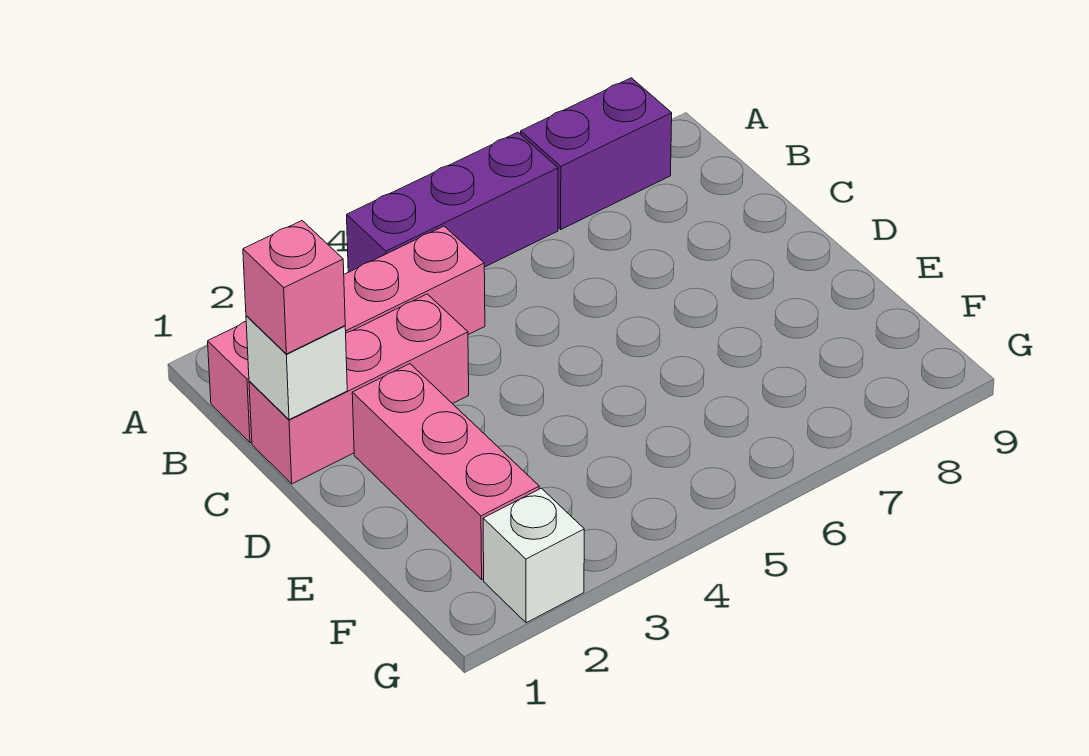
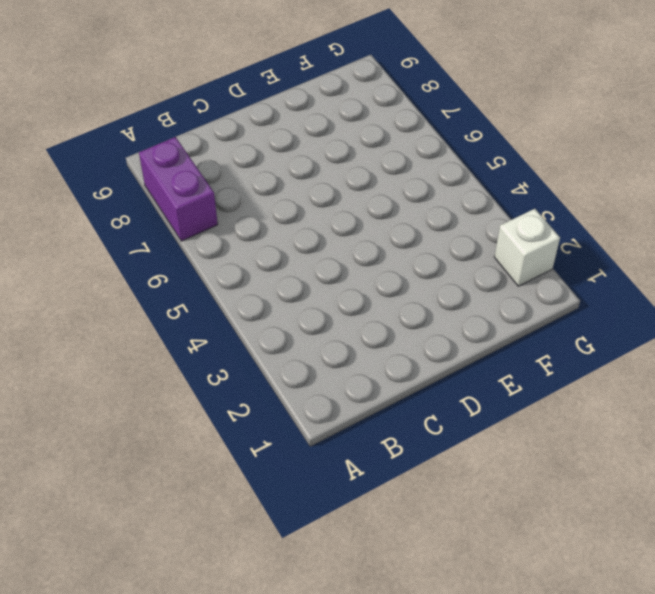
none -> purple brick A4:A6 level 1
none -> pink brick B1:B4 level 1

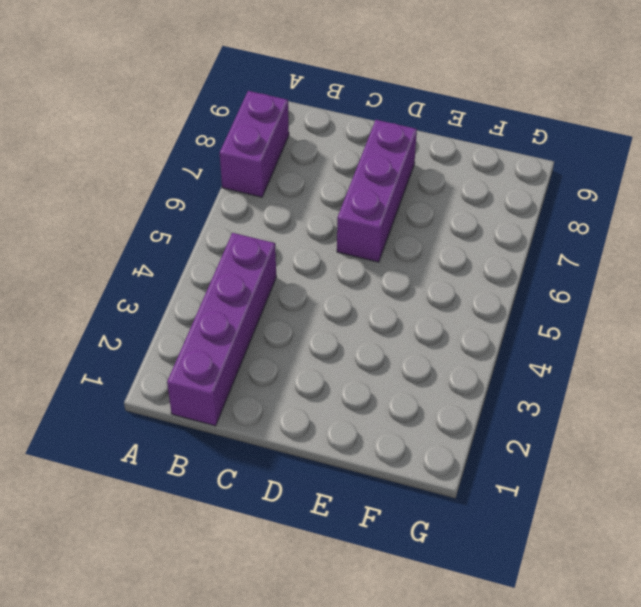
purple brick B1:B4 level 1 -> pink brick B1:B4 level 1
purple brick D6:D8 level 1 -> purple brick A4:A6 level 1
none -> pink brick C1:C3 level 1
none -> pink brick D2:F2 level 1

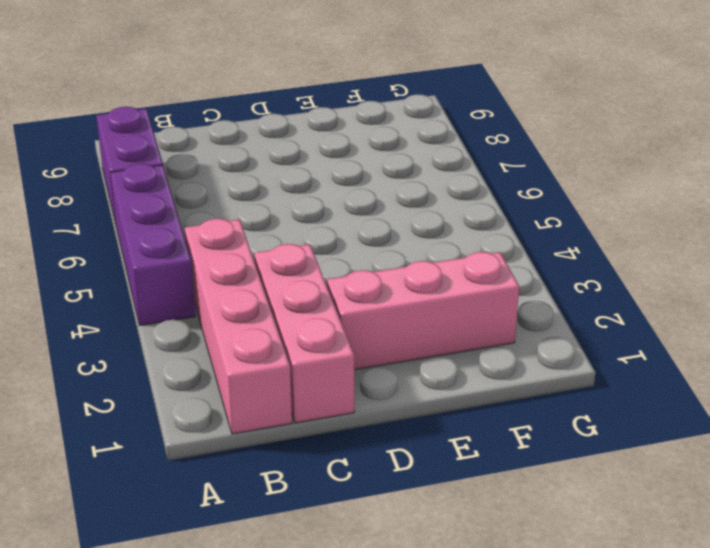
none -> white brick G2 level 1
none -> white brick C1 level 2

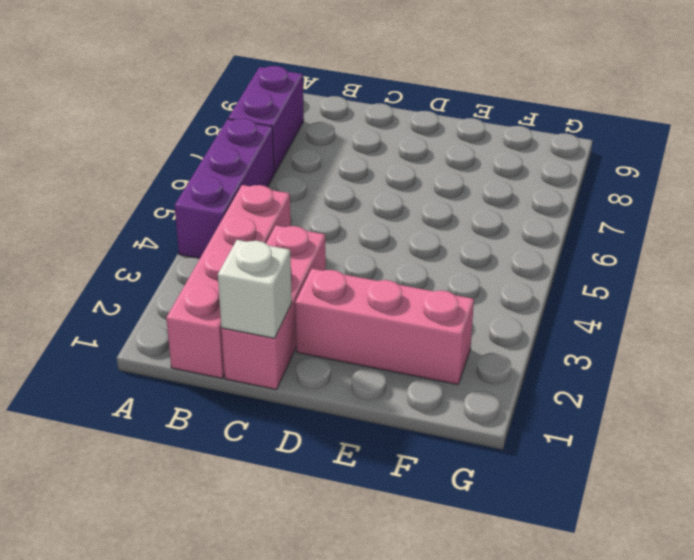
none -> white brick G2 level 1
none -> pink brick C1 level 3

